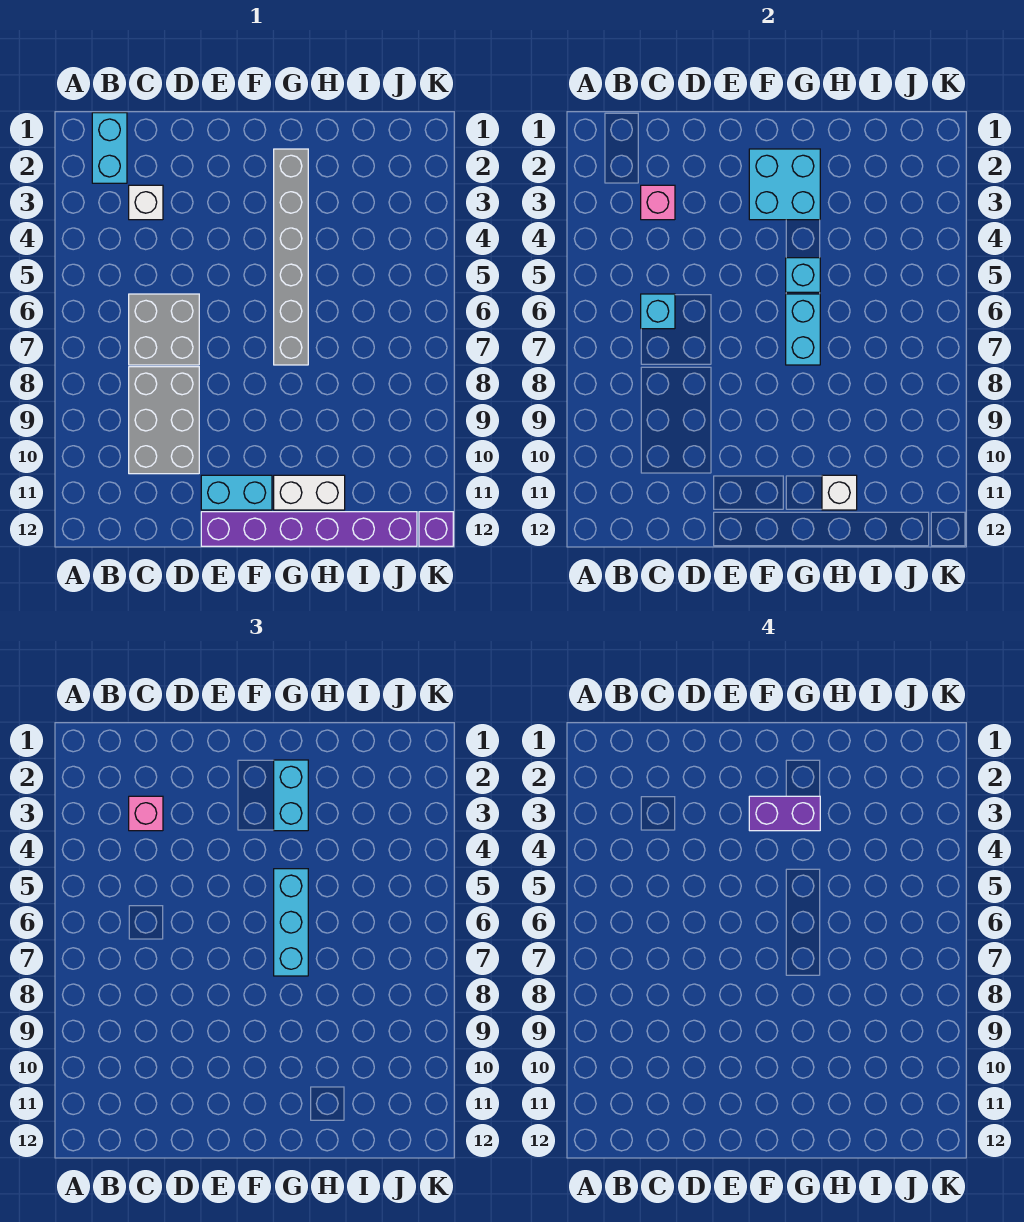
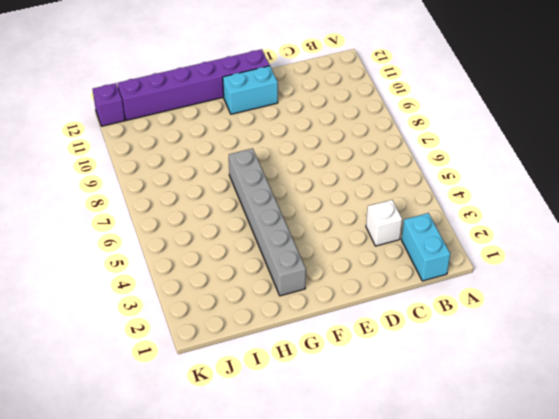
none -> grey brick C6:D7 level 1
none -> grey brick C8:D10 level 1
none -> white brick G11:H11 level 1

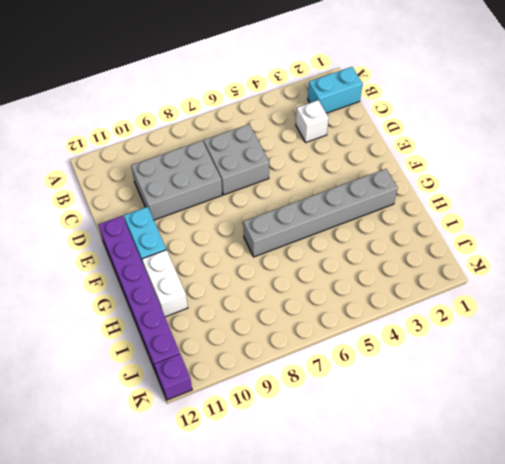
none -> pink brick C3 level 2
none -> cyan brick C6 level 2
none -> cyan brick F2:G3 level 2

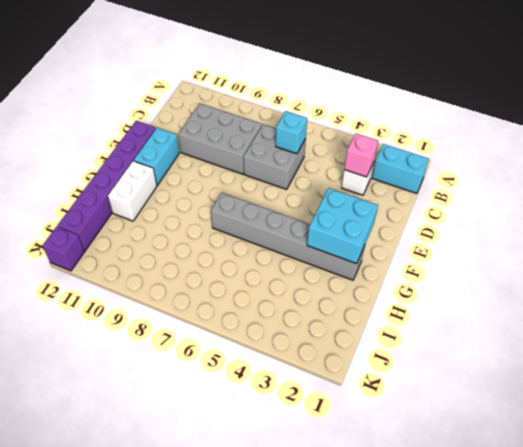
none -> cyan brick G5 level 2
none -> cyan brick G6:G7 level 2
none -> white brick H11 level 2

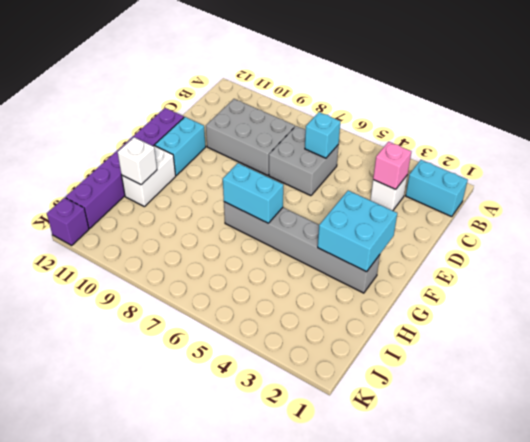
none -> cyan brick G5 level 2
none -> pink brick C3 level 3
none -> cyan brick G2:G3 level 3

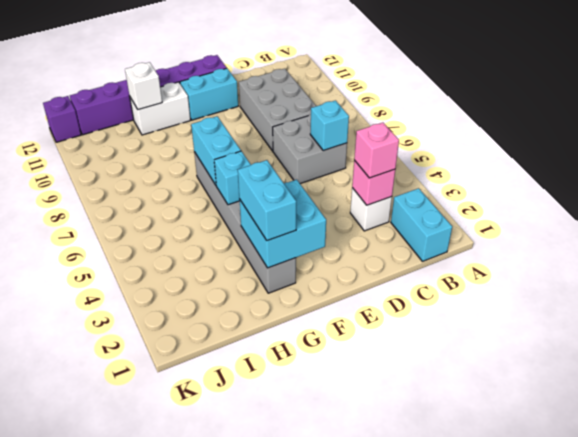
none -> cyan brick G5:G7 level 3
none -> purple brick F3:G3 level 4

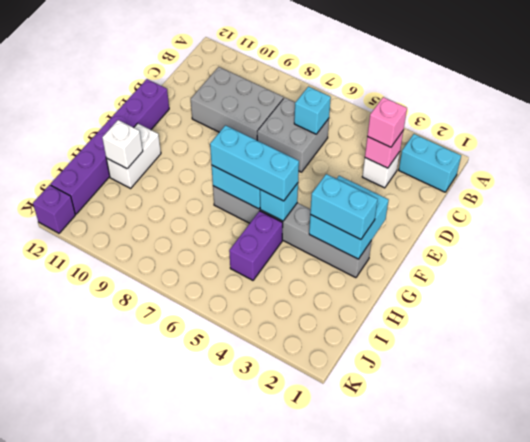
purple brick H5:I5 level 1 -> purple brick F3:G3 level 4
none -> cyan brick E11:F11 level 1

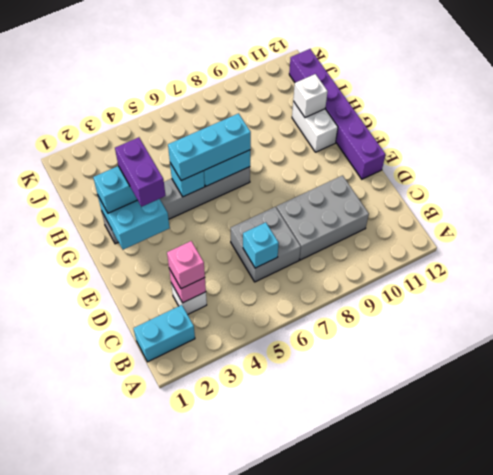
none -> cyan brick E11:F11 level 1
none -> purple brick K12 level 1

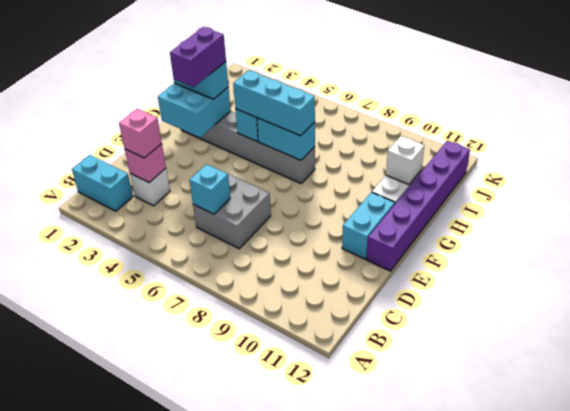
none -> grey brick C8:D10 level 1
none -> purple brick K12 level 1

